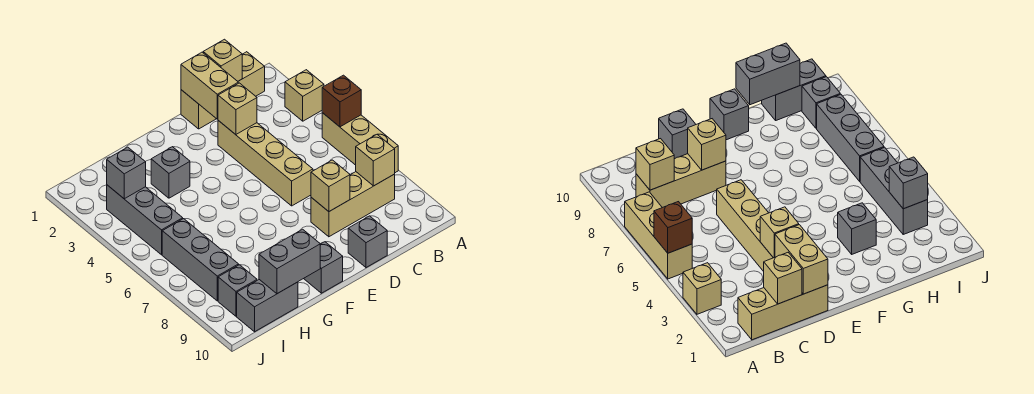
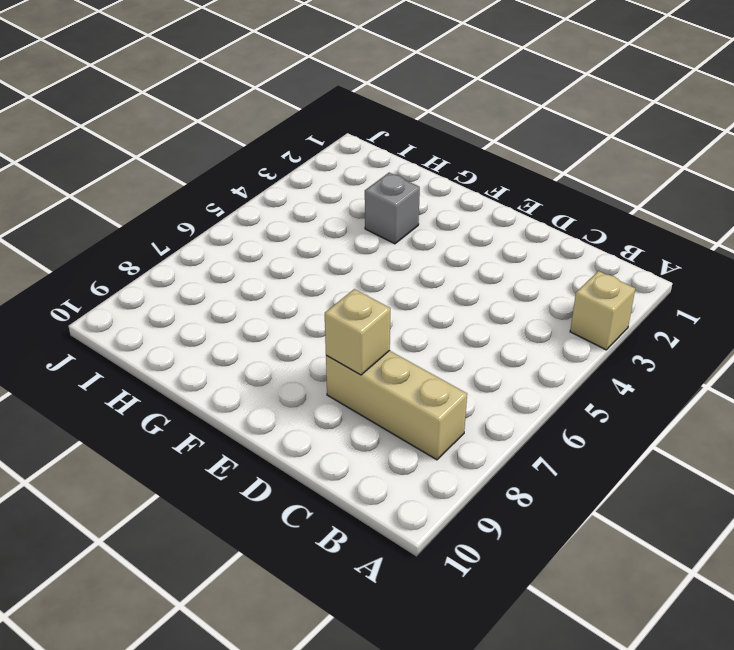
none -> tan brick A5:A7 level 1
none -> tan brick B1:D1 level 1
none -> tan brick D3:D6 level 1

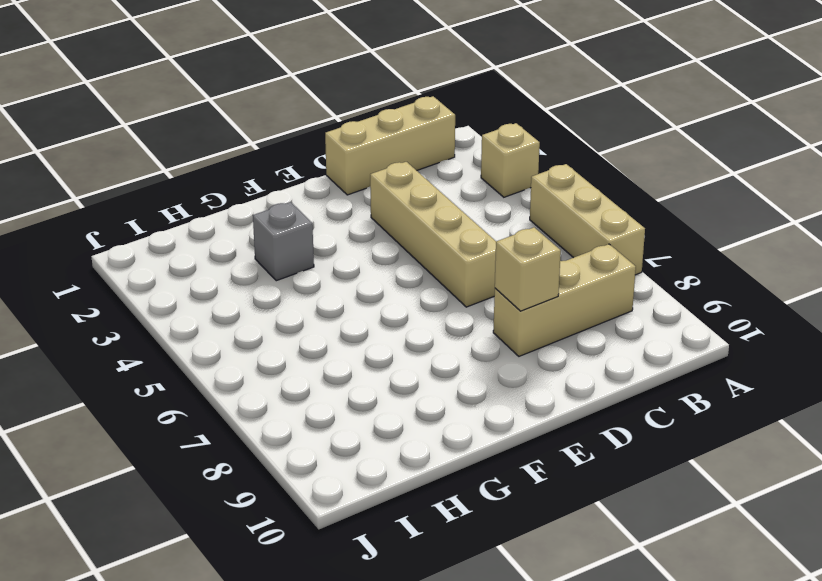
none -> grey brick D10 level 1
none -> grey brick F10 level 1
none -> grey brick H10:I10 level 1

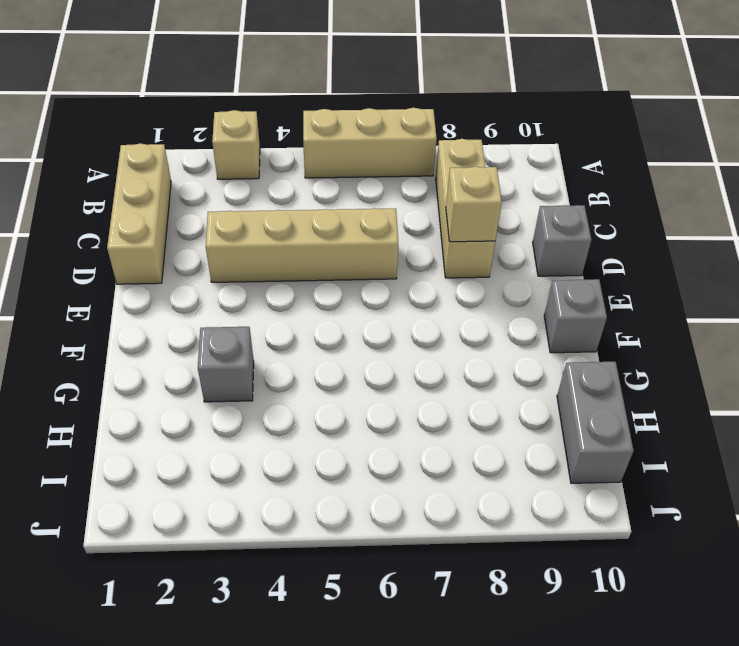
none -> grey brick I3:I5 level 1
none -> grey brick I6:I8 level 1
none -> grey brick I9 level 1

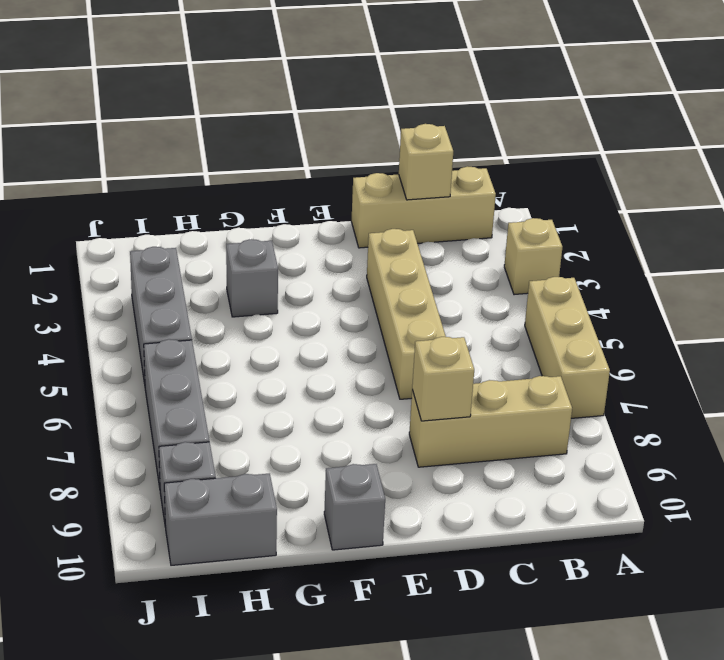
none -> grey brick D10 level 1
none -> brown brick A5 level 2
none -> tan brick B8 level 2

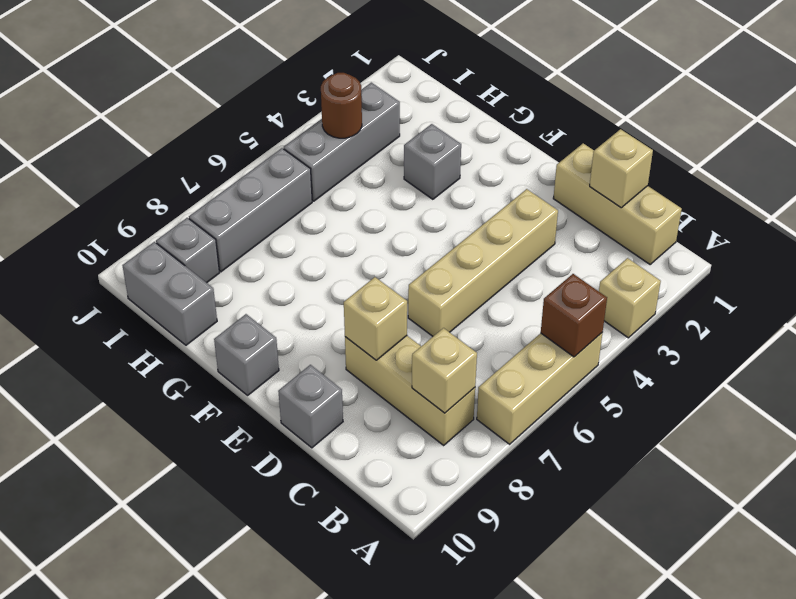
brown round brick I4 level 2 -> none
none -> tan brick D1:D2 level 2
none -> tan brick D3 level 2
none -> grey brick G10:H10 level 2

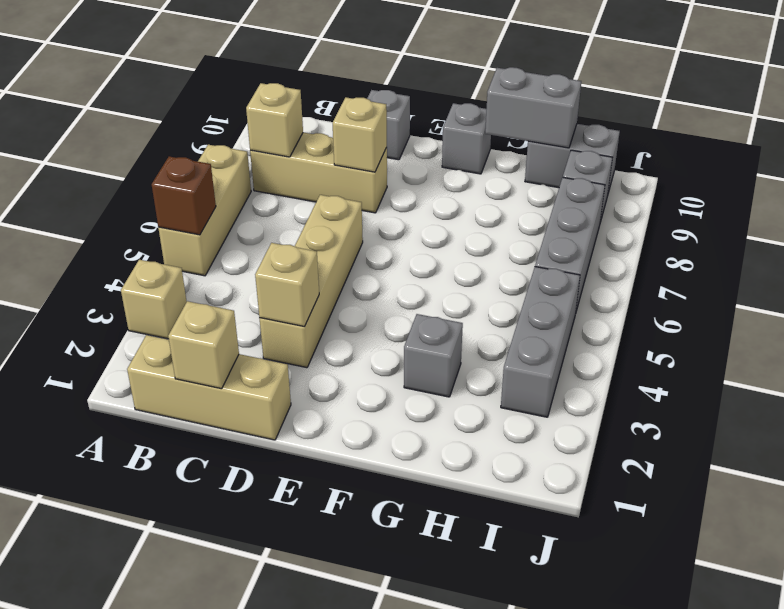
none -> tan brick D1:D2 level 2
none -> grey brick I3 level 2

